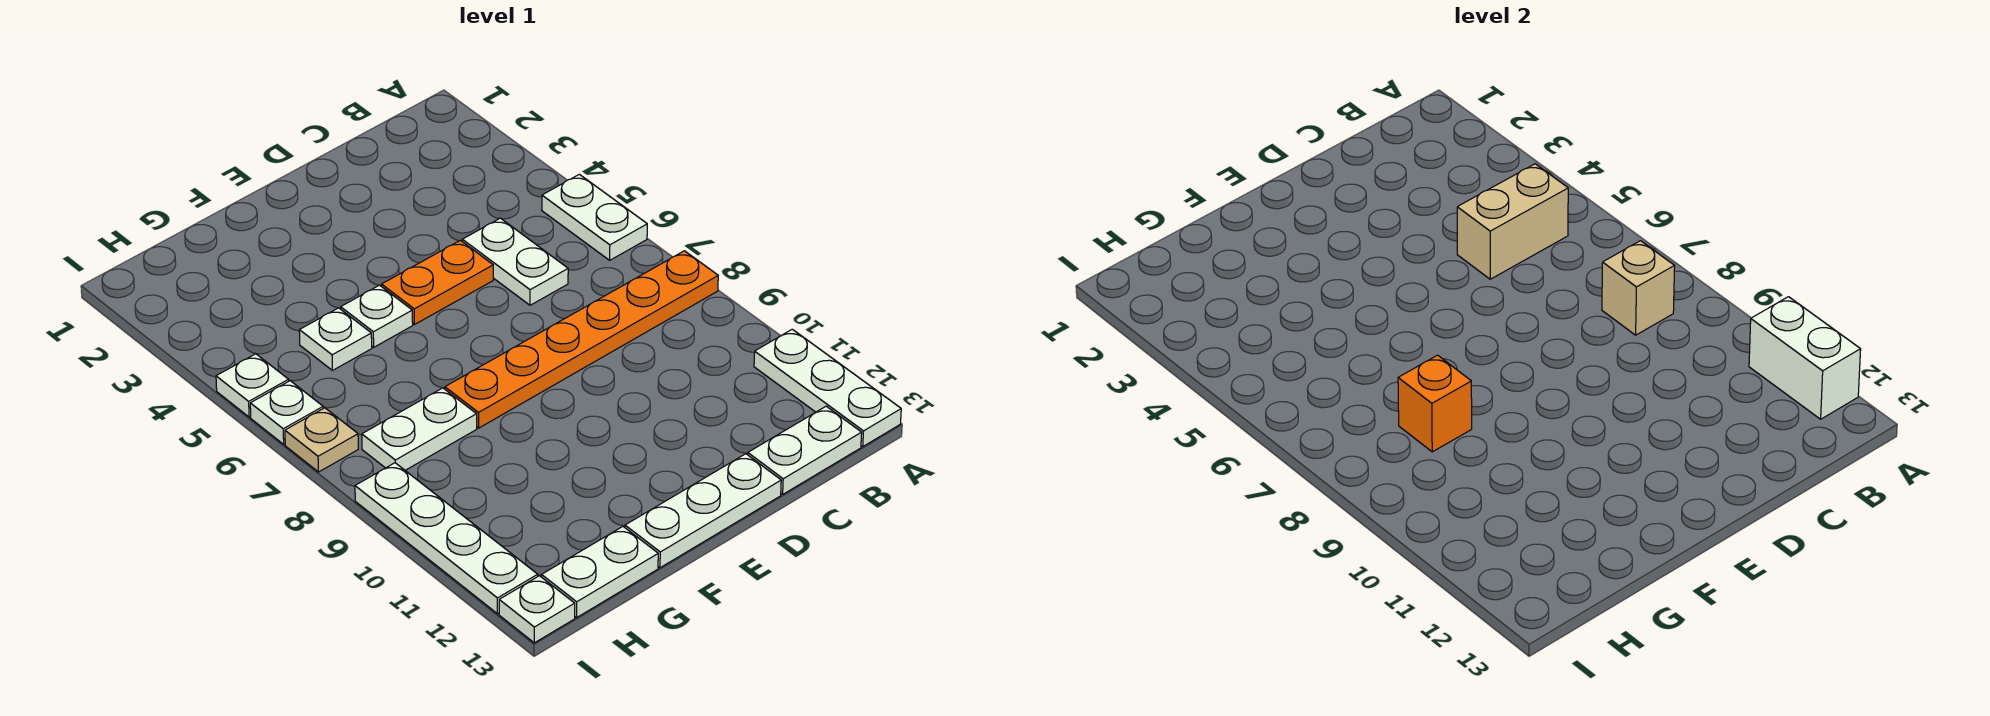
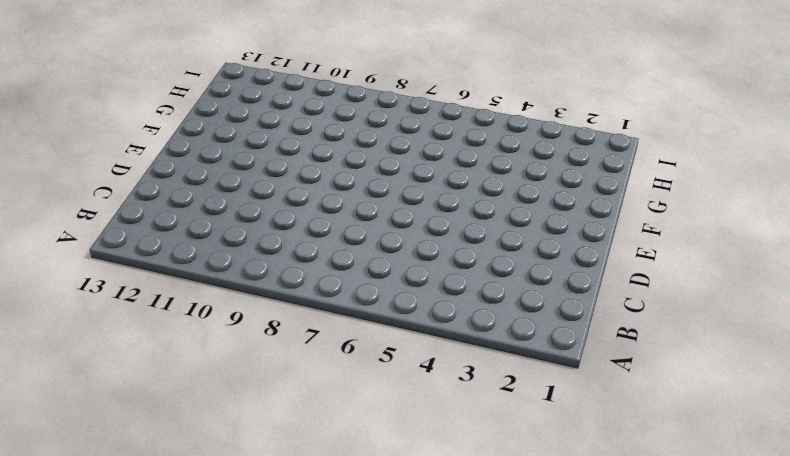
none -> white plate A5:A6 level 1
none -> orange plate A8:F8 level 1
none -> white plate A11:A13 level 1

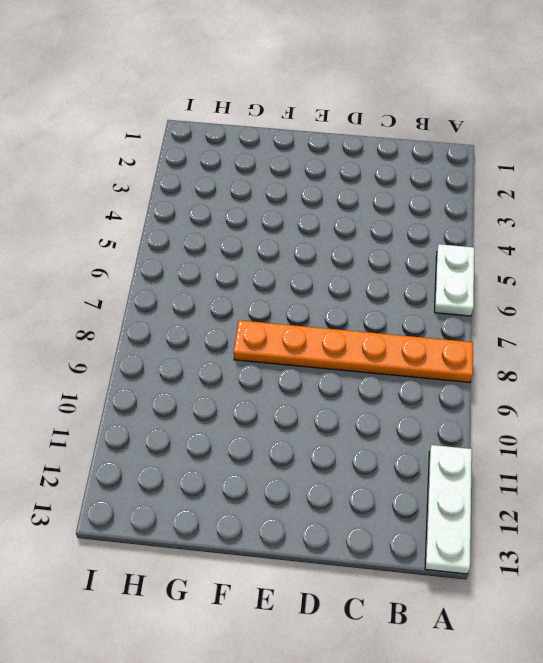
none -> white plate B13:C13 level 1
none -> white plate C5:C6 level 1
none -> orange plate D5:E5 level 1

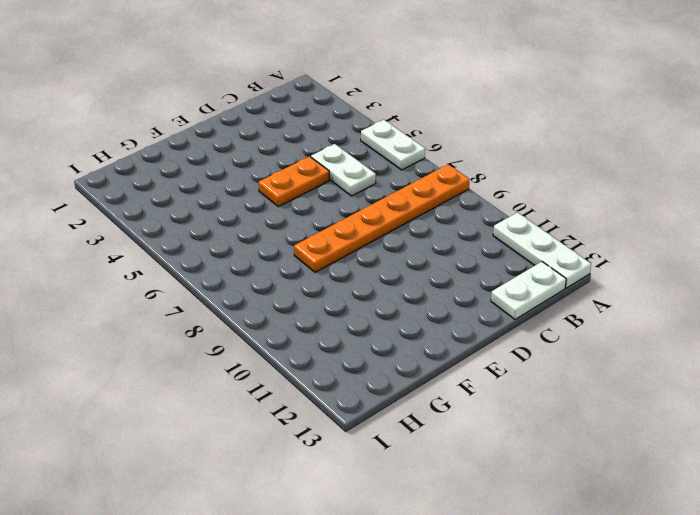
none -> white plate D13:F13 level 1
none -> white plate F5 level 1
none -> white plate G5 level 1

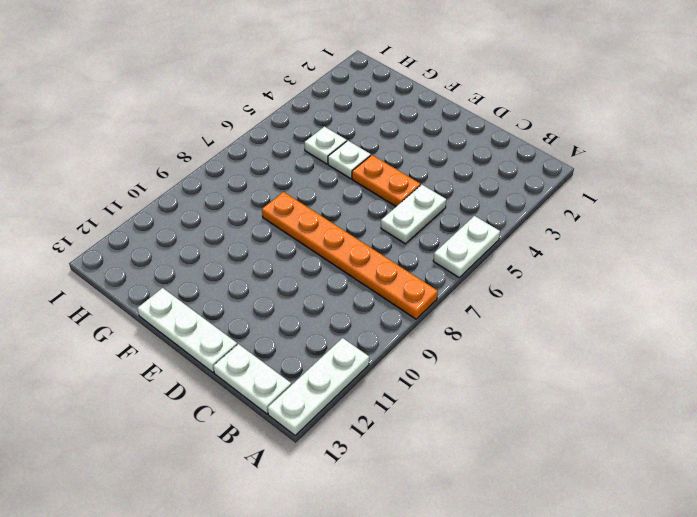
none -> white plate G8:H8 level 1
none -> white plate G13:H13 level 1
none -> white plate I5 level 1

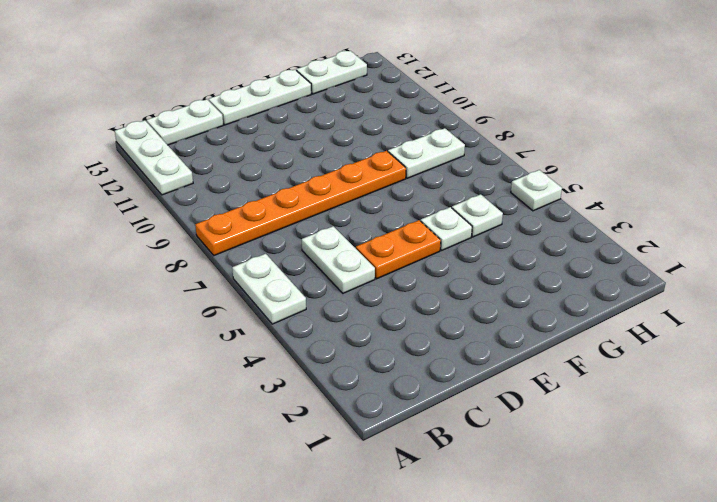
none -> white plate I6 level 1
none -> tan plate I7 level 1
none -> white plate I9:I12 level 1

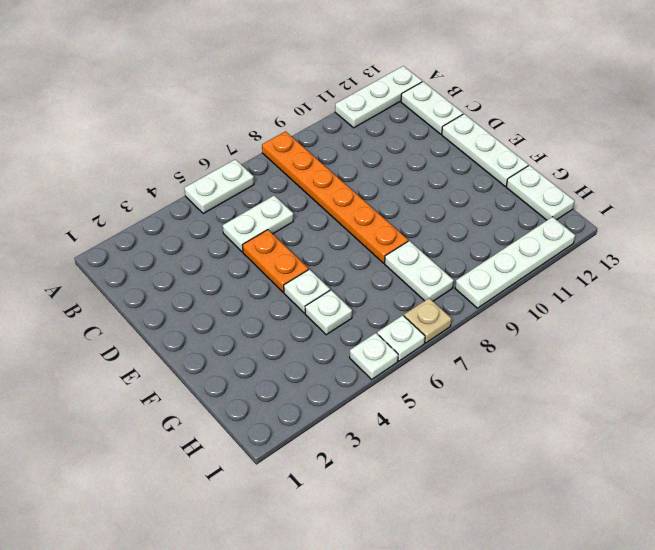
none -> white plate I13 level 1
none -> white brick A11:A12 level 2
none -> tan brick B5:C5 level 2

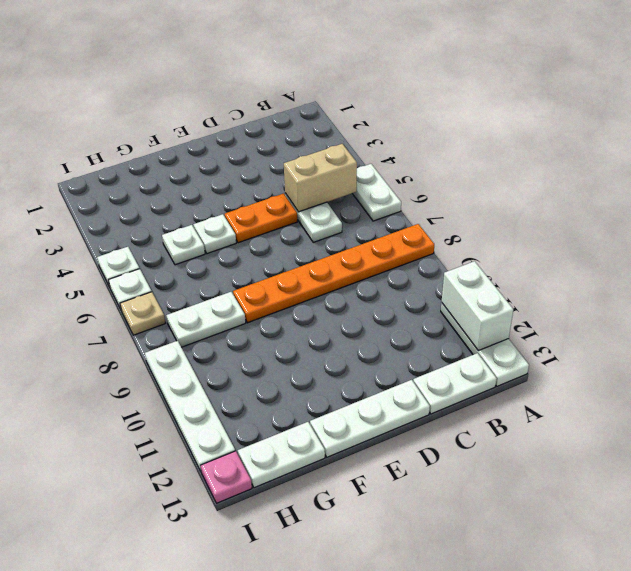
pink plate I13 level 1 -> white plate I13 level 1
none -> tan brick B8 level 2
none -> orange brick G8 level 2

